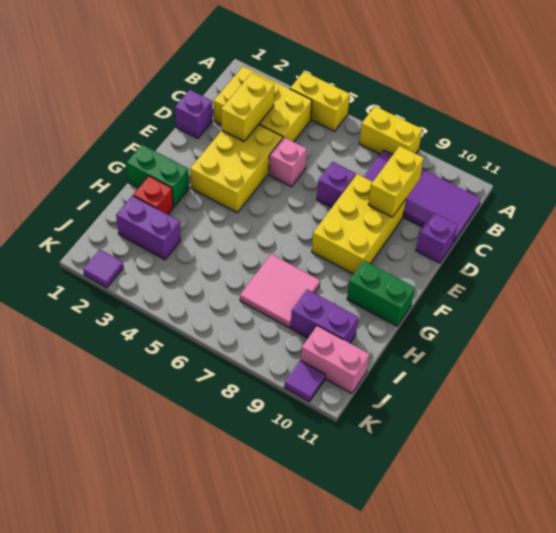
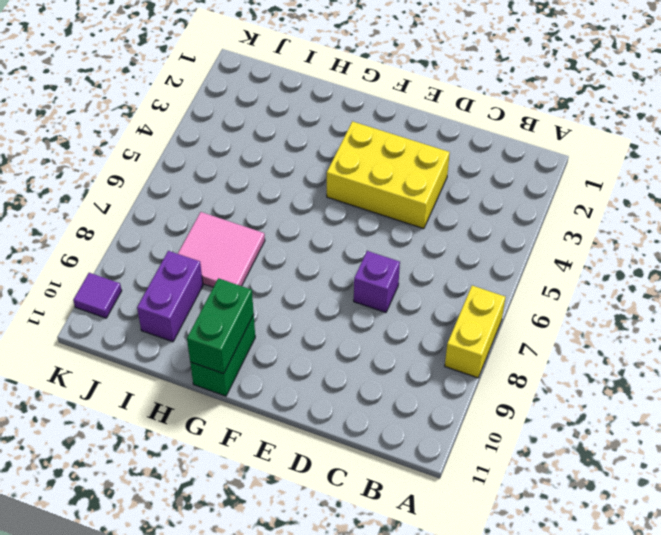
green brick G10:G11 level 2 -> green brick G1:G2 level 1
none -> yellow brick A4:A5 level 1
none -> yellow brick B2:C4 level 1
none -> purple tile B8:C11 level 1

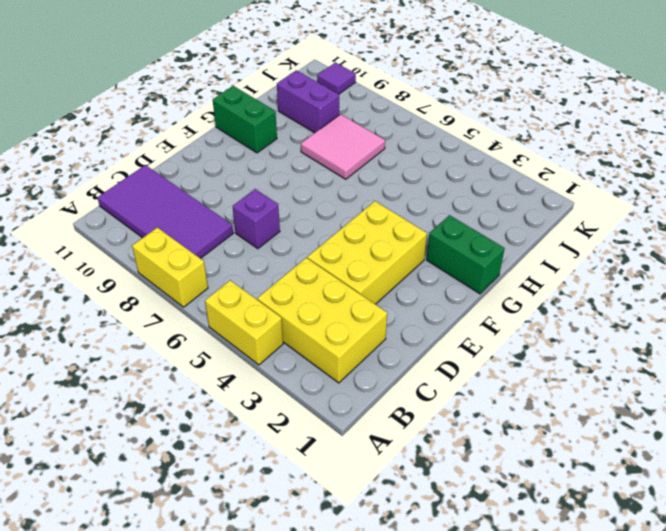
none -> purple brick D1 level 1
none -> pink brick D5 level 1
none -> yellow brick D8:F9 level 1

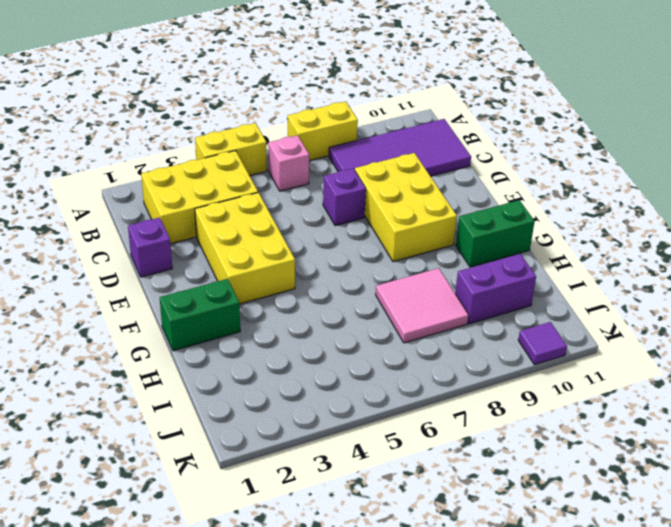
pink brick B6 level 1 -> pink brick D5 level 1
none -> purple brick D11 level 1
none -> red brick H2 level 1
none -> purple brick I2:I3 level 1

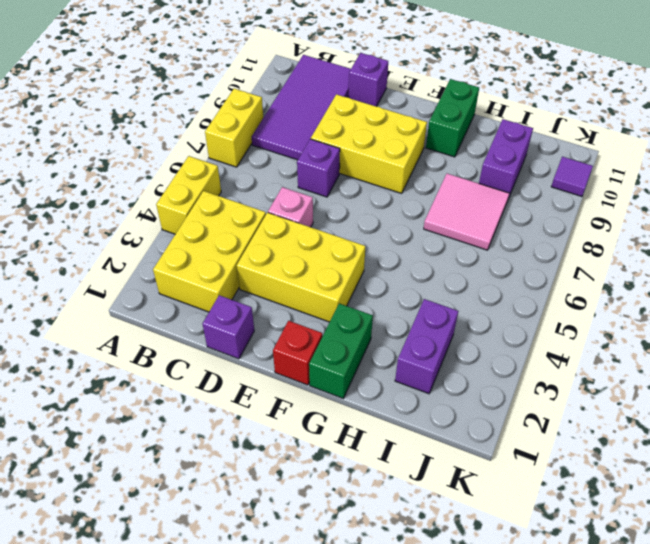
red brick F1 level 1 -> red brick H2 level 1
none -> pink brick J10:J11 level 1
none -> purple tile K2 level 1
none -> yellow brick C3:D3 level 2

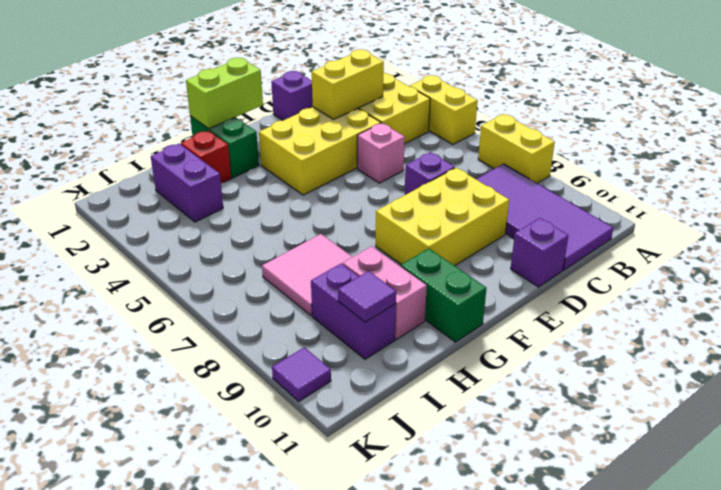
lime brick F1:G1 level 2 -> none
pink brick H9:H10 level 1 -> pink brick J10:J11 level 1
purple tile I10 level 2 -> purple tile K2 level 1
none -> yellow brick C9:D9 level 2

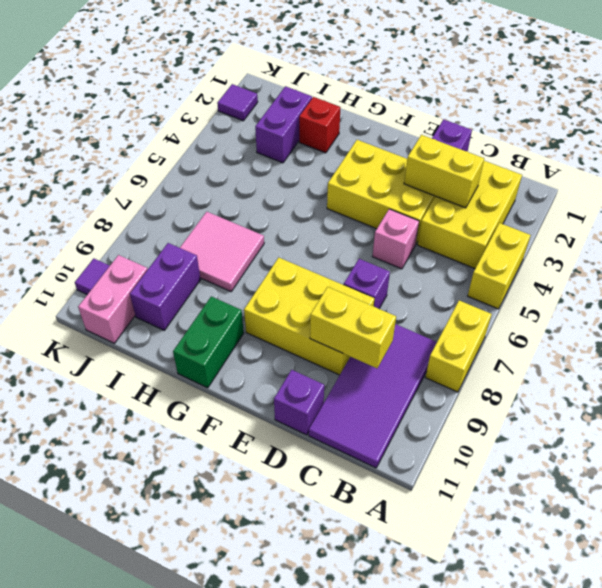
none -> green brick G1:G2 level 1

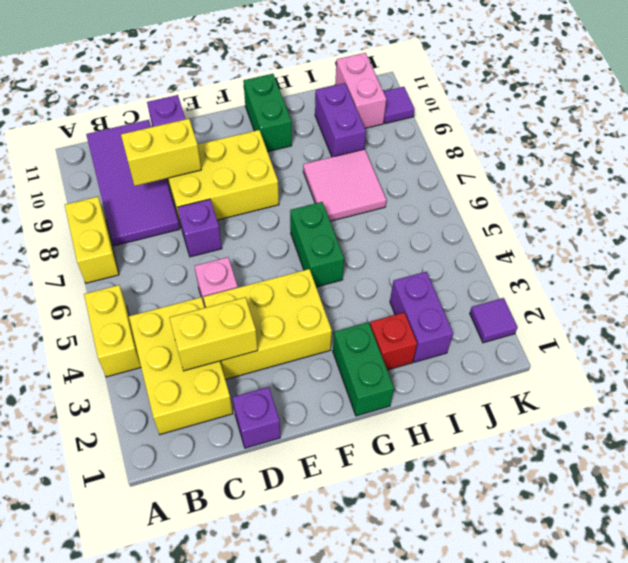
green brick G5:G6 level 1 -> none

